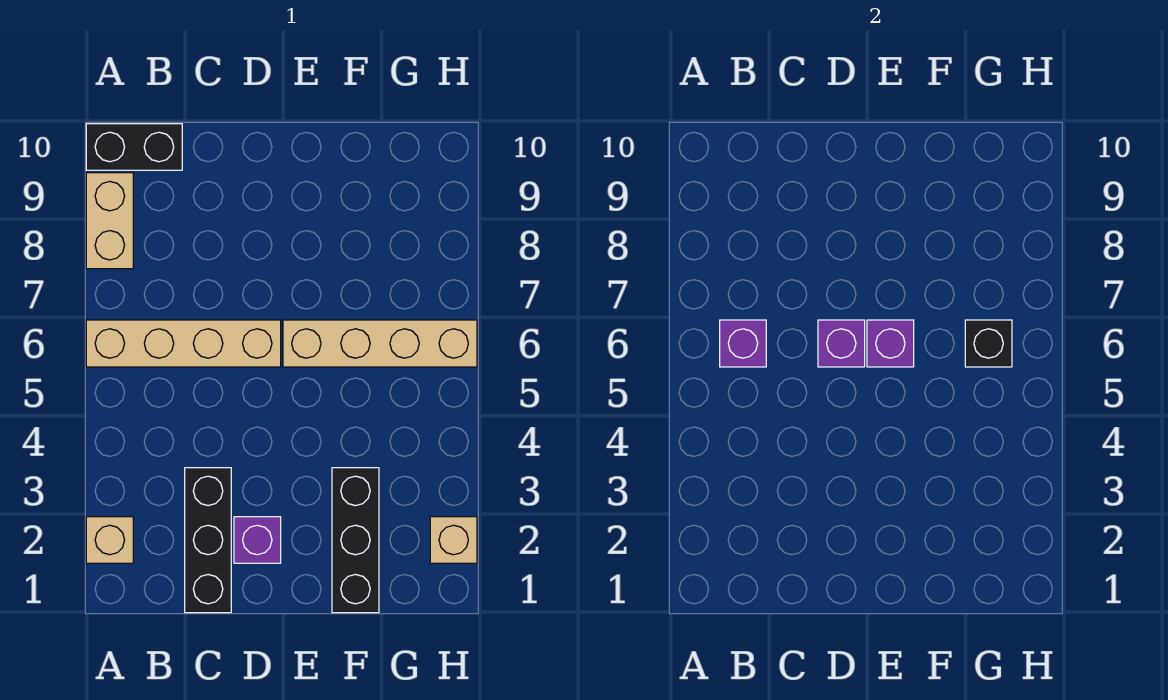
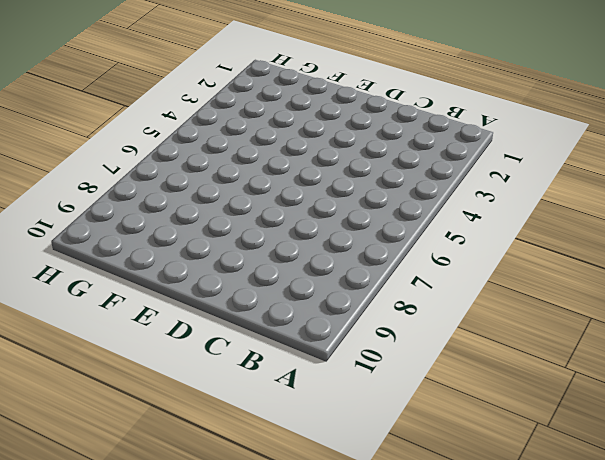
none -> tan brick A2 level 1
none -> tan brick A6:D6 level 1
none -> tan brick A8:A9 level 1

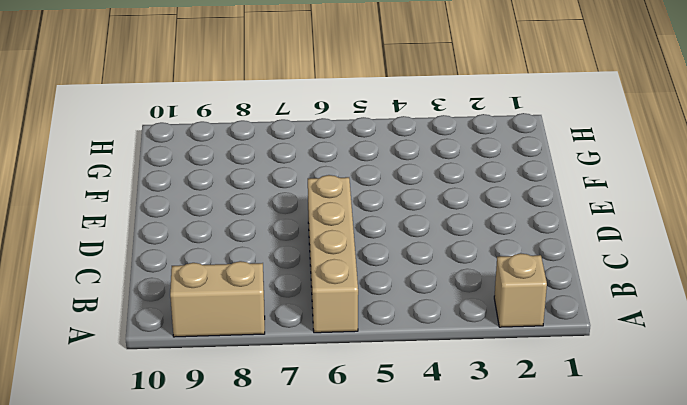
none -> black brick A10:B10 level 1
none -> black brick C1:C3 level 1
none -> purple brick D2 level 1

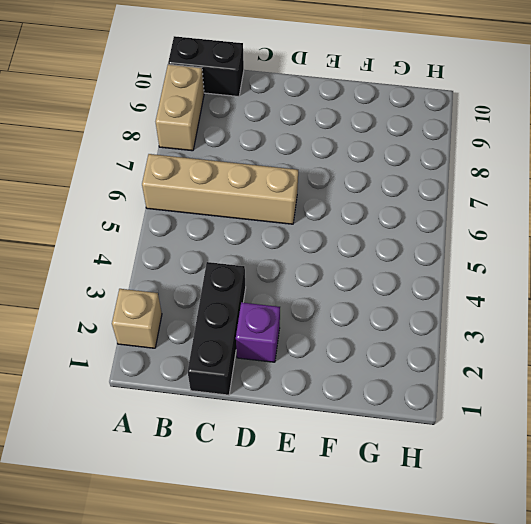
none -> tan brick E6:H6 level 1
none -> black brick F1:F3 level 1
none -> tan brick H2 level 1

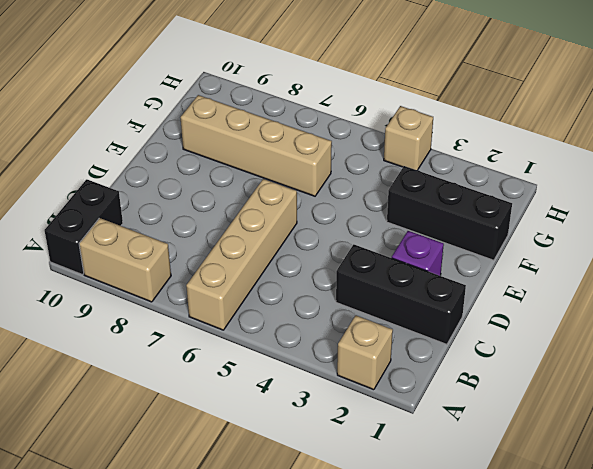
tan brick F6:F9 level 1 -> tan brick E6:H6 level 1
tan brick H4 level 1 -> tan brick H2 level 1
none -> purple brick B6 level 2
none -> purple brick D6 level 2
none -> purple brick E6 level 2

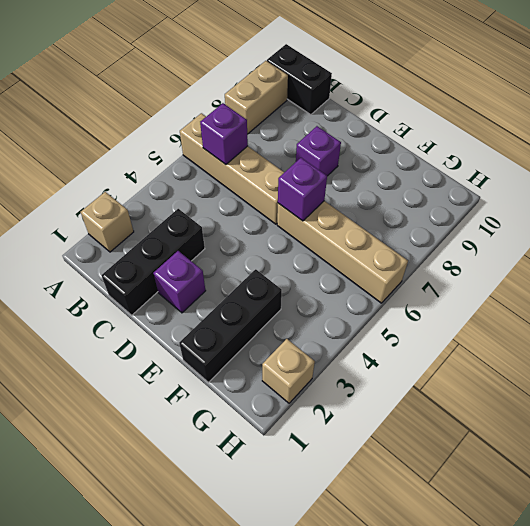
purple brick D8 level 1 -> purple brick D6 level 2
none -> black brick G6 level 2

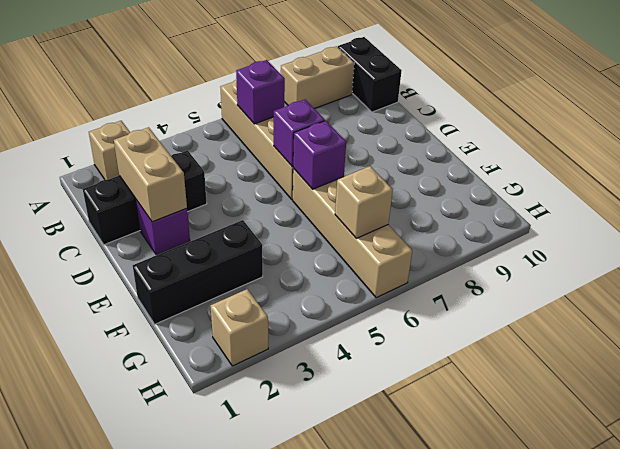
tan brick C2:D2 level 2 -> none
tan brick G6 level 2 -> black brick G6 level 2

